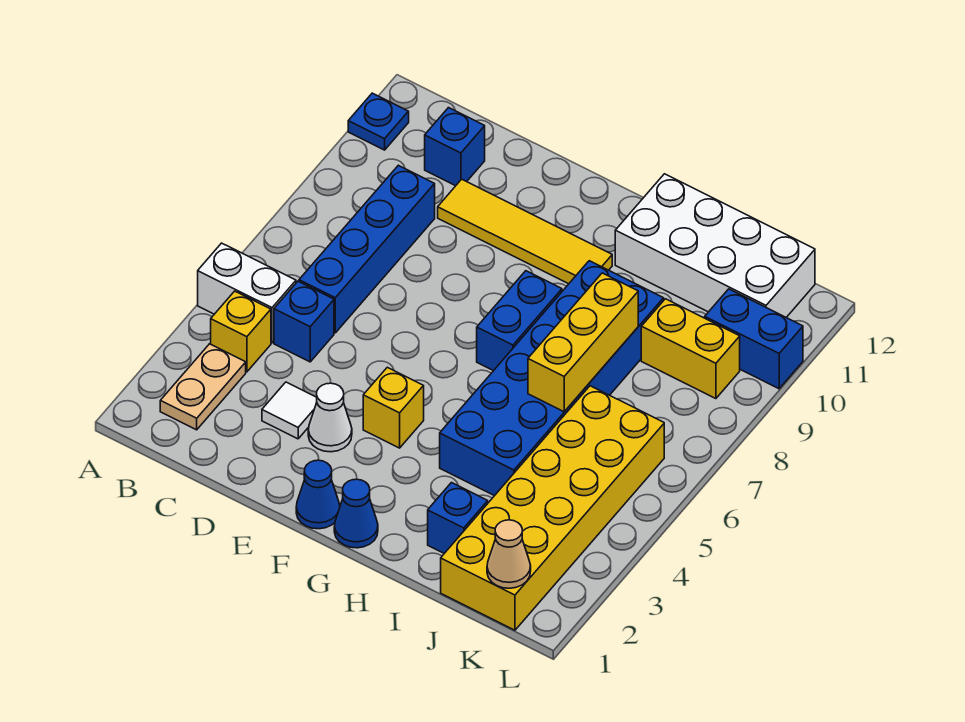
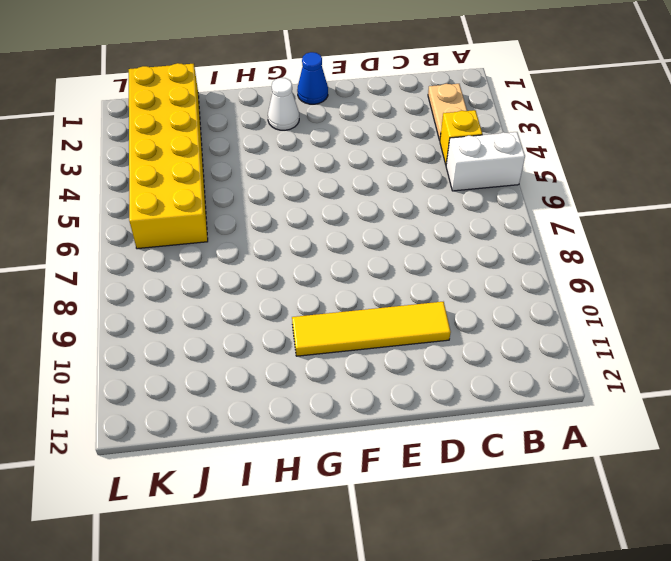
white cone G2 level 1 -> white cone E3 level 1
none -> blue plate A11 level 1
none -> blue brick C5 level 1
none -> blue brick C6:C9 level 1

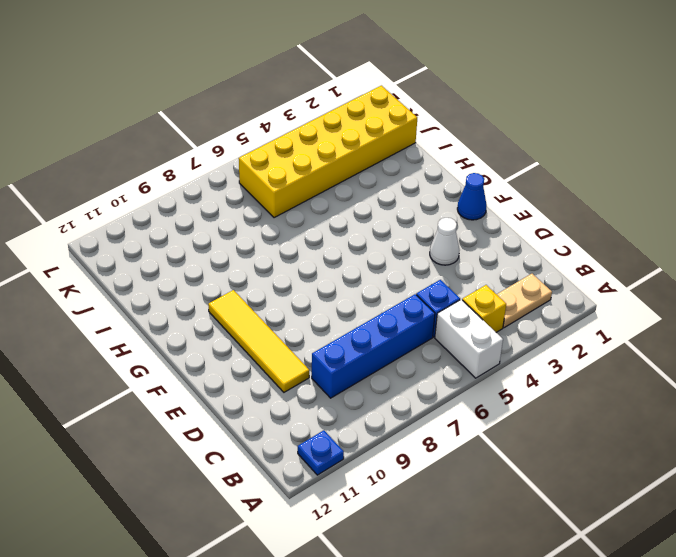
none -> blue brick C11 level 1
none -> white tile D3 level 1
none -> yellow brick F4 level 1

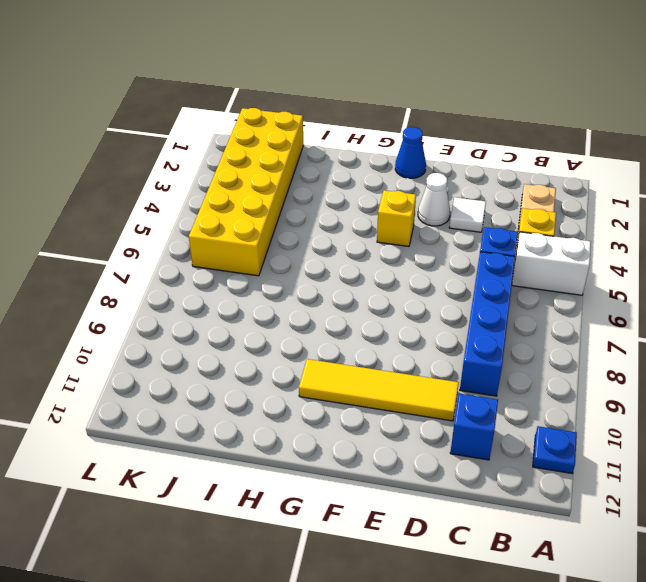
none -> blue cone G1 level 1
none -> blue brick G7:G8 level 1
none -> blue brick H4:I9 level 1

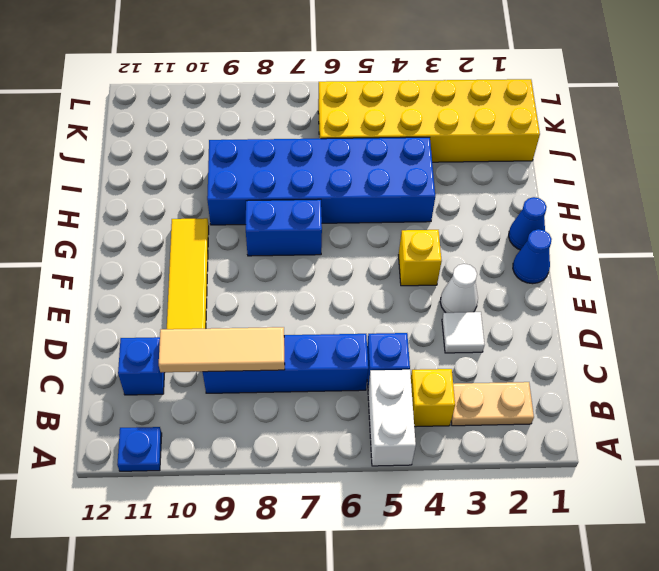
tan tile C8:C10 level 2 -> none
none -> white brick H11:K12 level 1
none -> blue brick I2 level 1
none -> yellow brick J9:K9 level 1

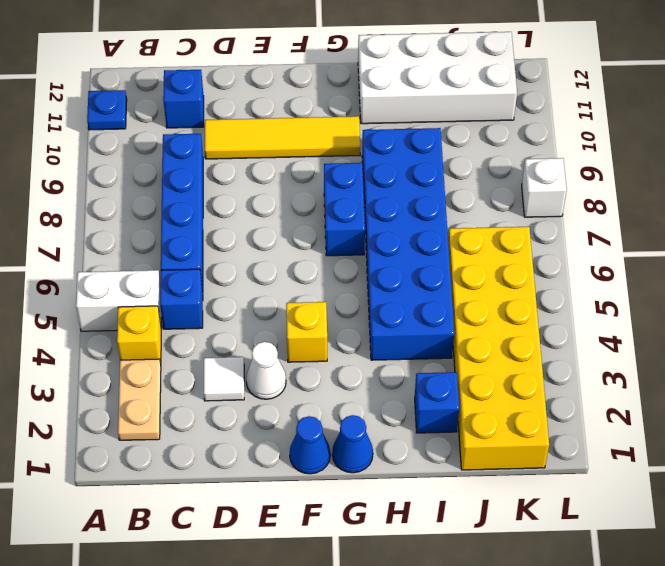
white brick L8 level 1 -> none
none -> yellow brick J9:K9 level 1
none -> blue brick K10:L10 level 1
none -> yellow brick I6:I8 level 2

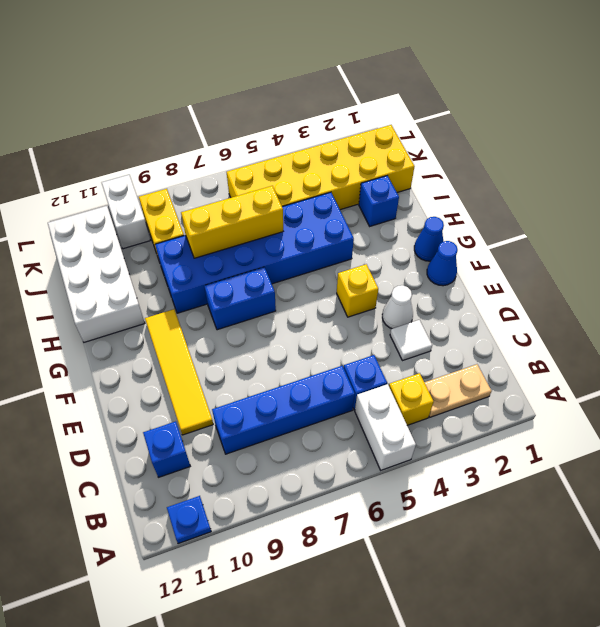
white brick K10:L10 level 1 -> blue brick K10:L10 level 1
none -> tan cone K1 level 2

